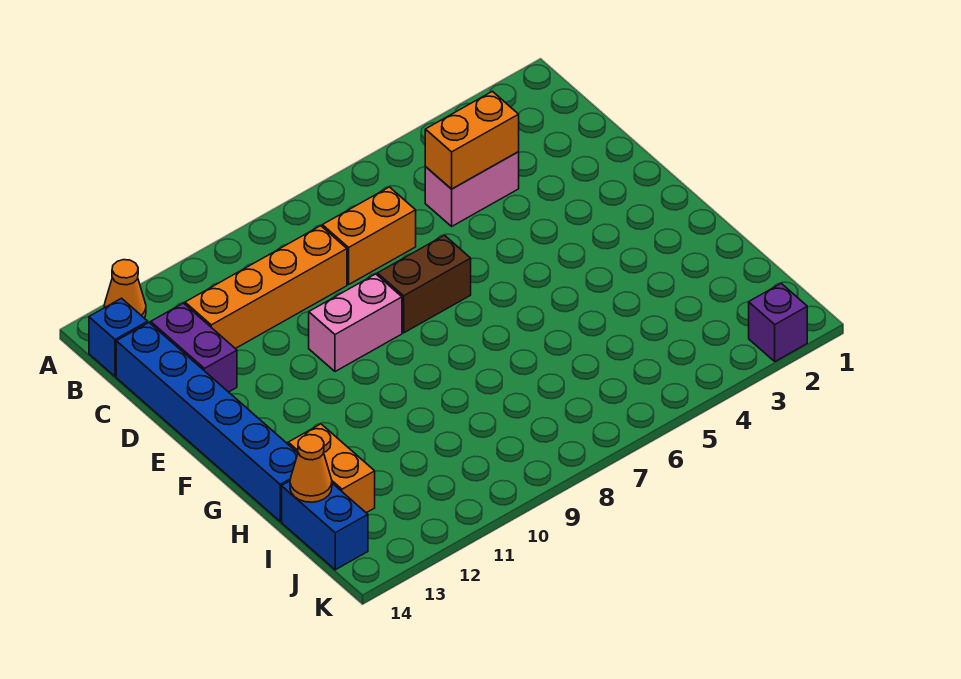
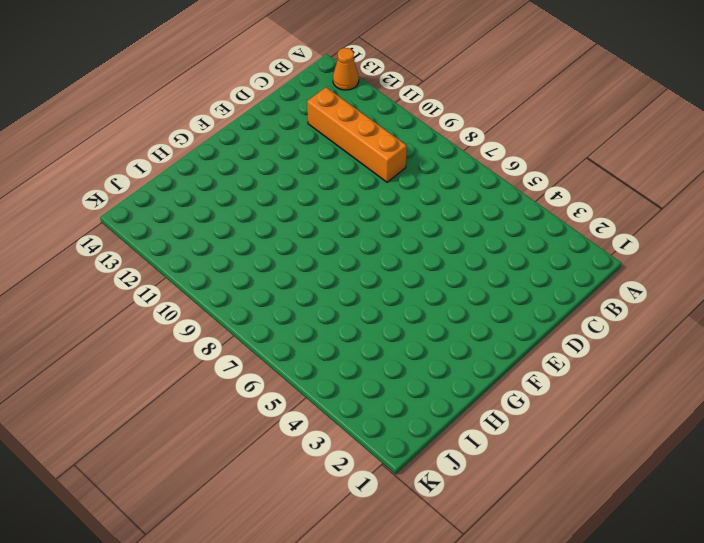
none -> blue brick B14 level 1
none -> pink brick C4:C5 level 1
none -> orange brick C7:C8 level 1

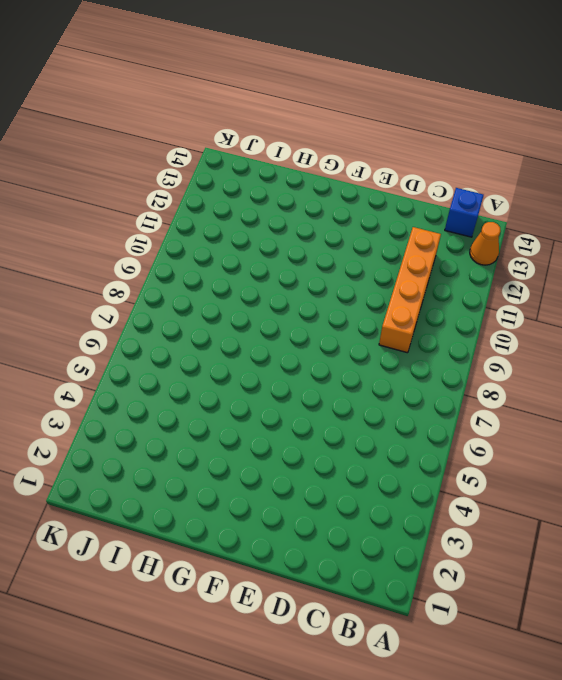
none -> pink brick C4:C5 level 1
none -> orange brick C7:C8 level 1
none -> purple brick C13:D13 level 1

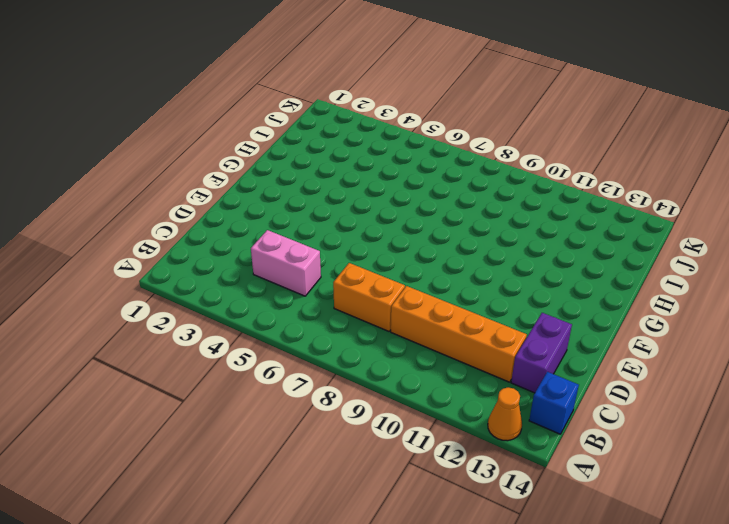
none -> blue brick C14:H14 level 1
none -> brown brick E7:E8 level 1
none -> pink brick E9:E10 level 1

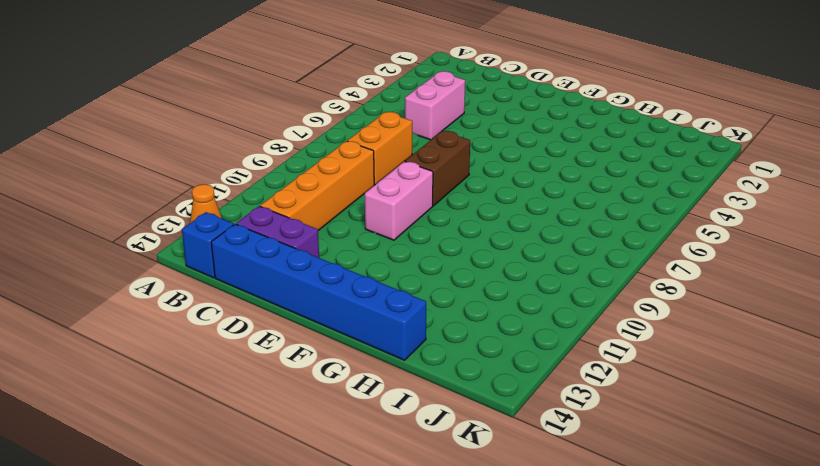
none -> orange brick H13:I13 level 1
none -> blue brick I14:J14 level 1
none -> purple brick K2 level 1

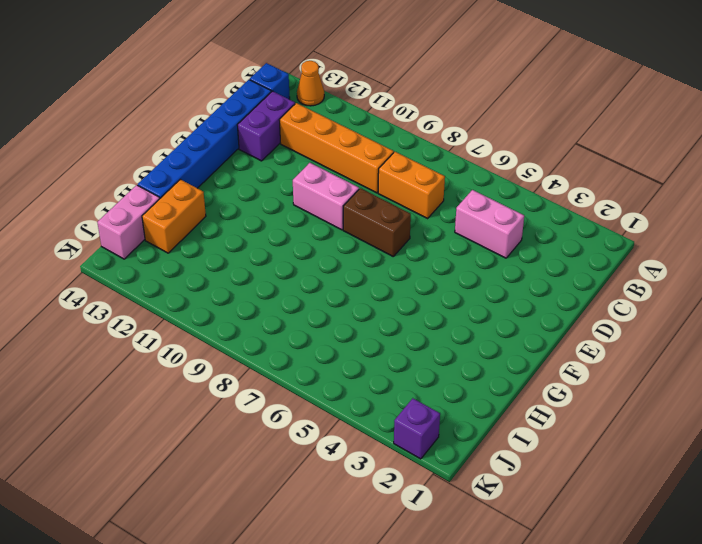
pink brick I14:J14 level 1 -> blue brick I14:J14 level 1
none -> orange brick C4:C5 level 2
none -> orange cone I14 level 2

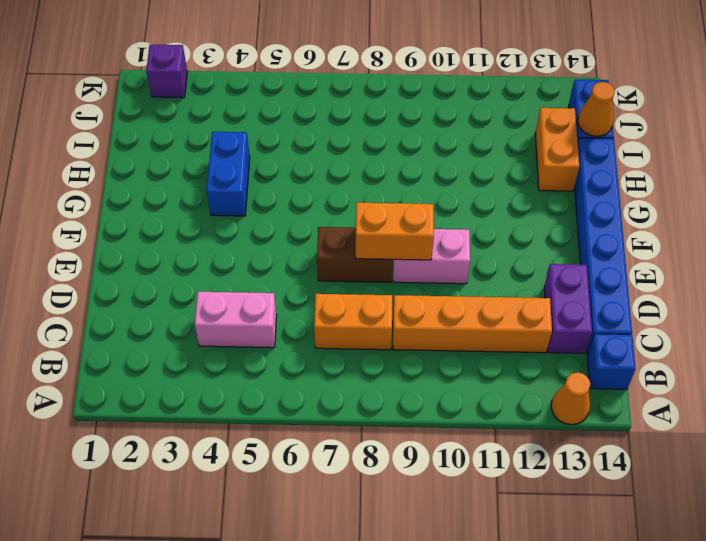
orange brick E8:E9 level 2 -> orange brick C4:C5 level 2
blue brick G4:H4 level 1 -> none

